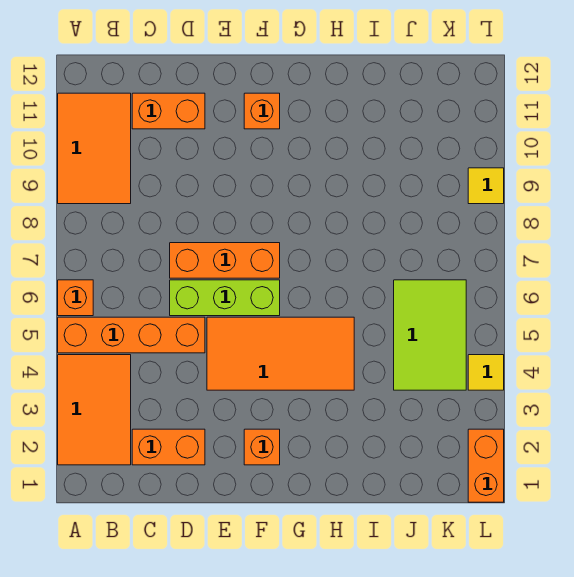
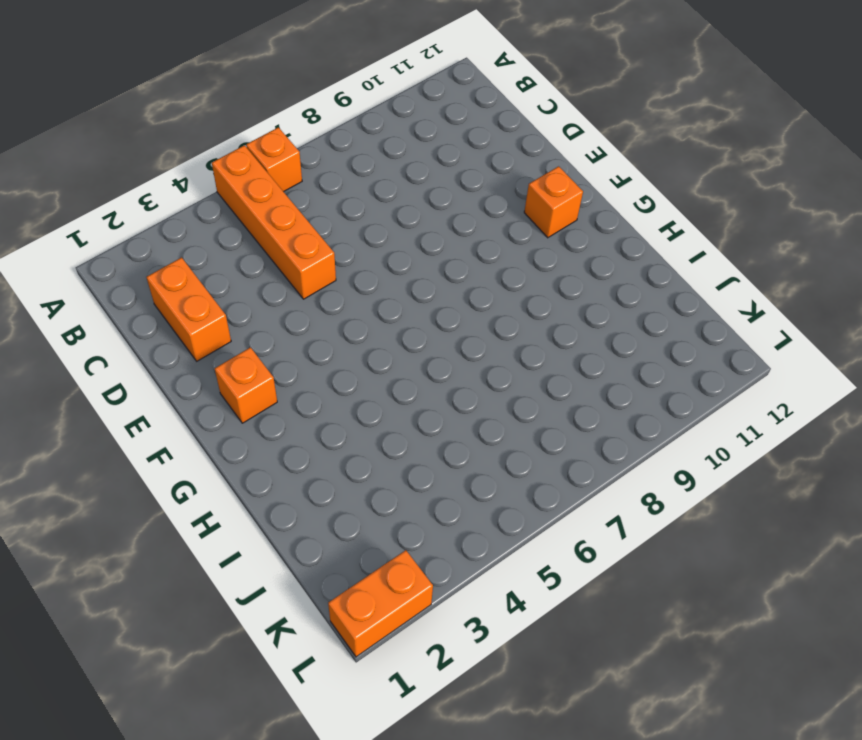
none -> orange tile A2:B4 level 1
none -> orange tile A9:B11 level 1
none -> orange brick C11:D11 level 1

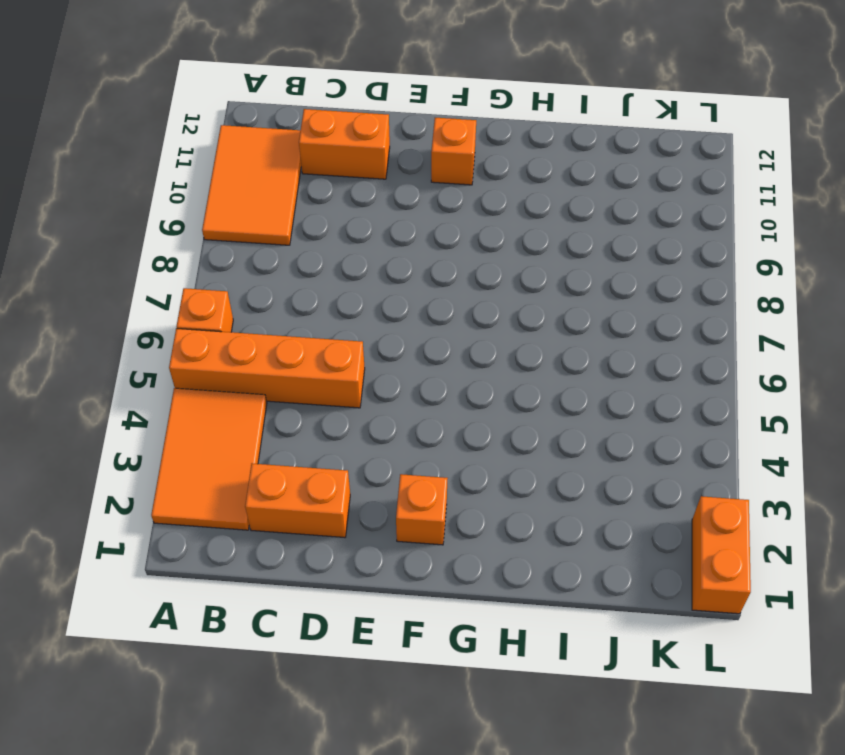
none -> lime brick D6:F6 level 1
none -> orange brick D7:F7 level 1
none -> orange tile E4:H5 level 1

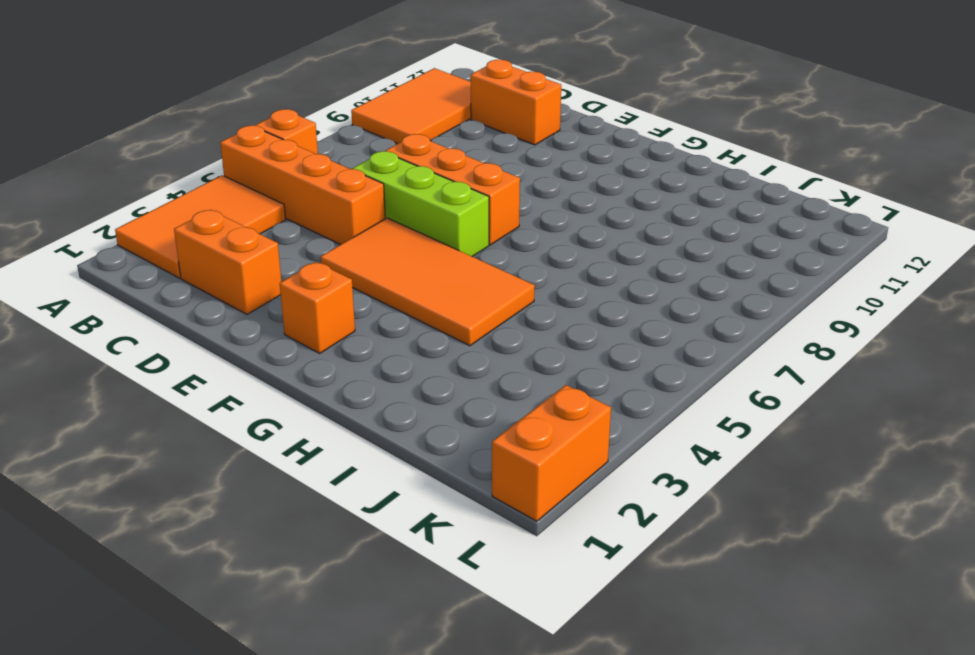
none -> orange brick F11 level 1
none -> lime tile J4:K6 level 1
none -> yellow tile L4 level 1

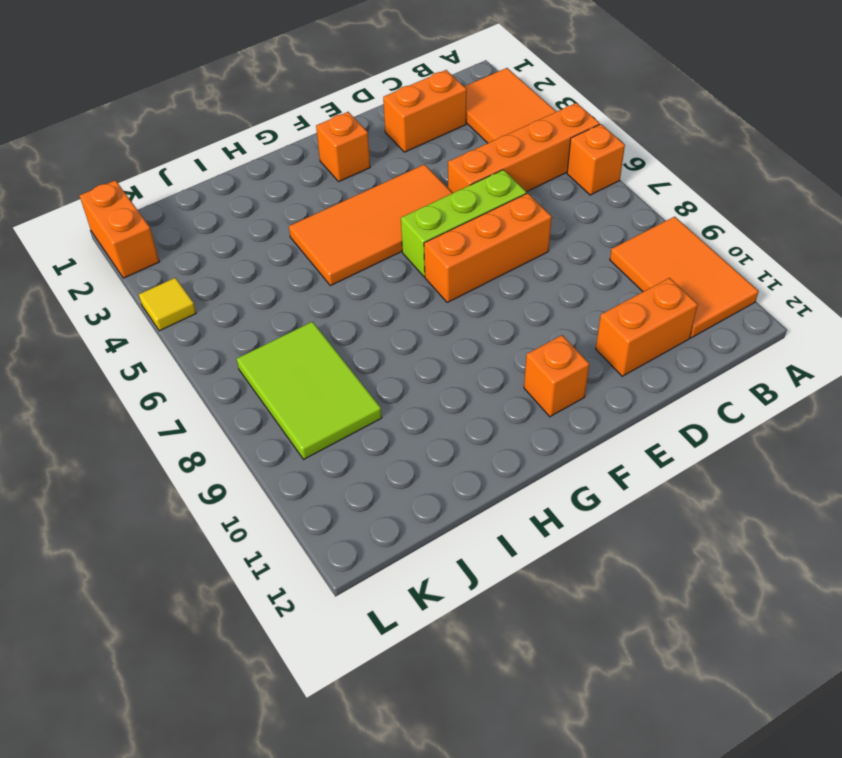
lime tile J7:K9 level 1 -> lime tile J4:K6 level 1
none -> yellow tile L9 level 1

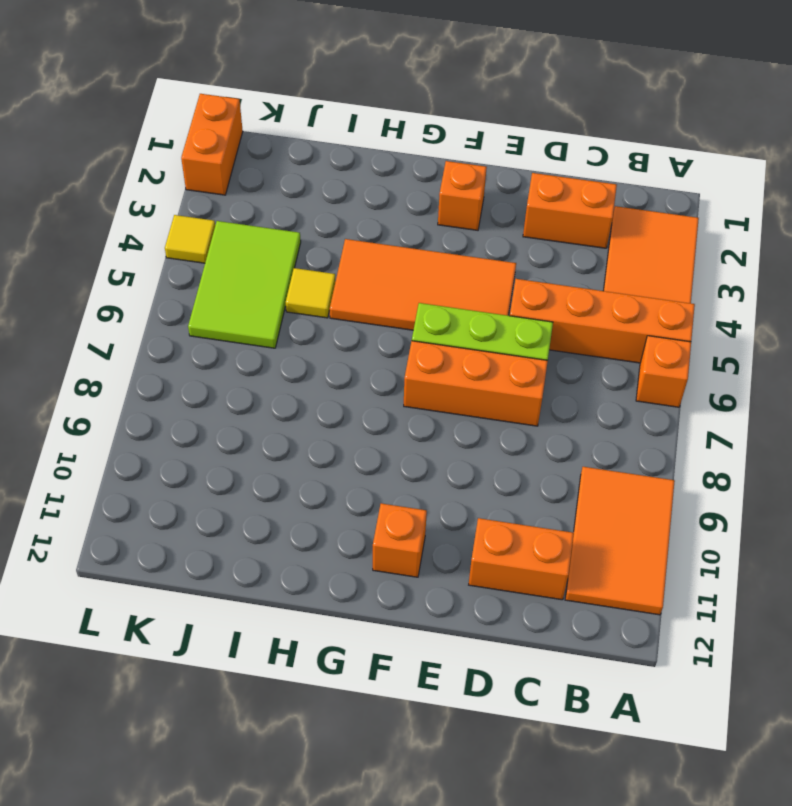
yellow tile I5 level 1 -> yellow tile L9 level 1

